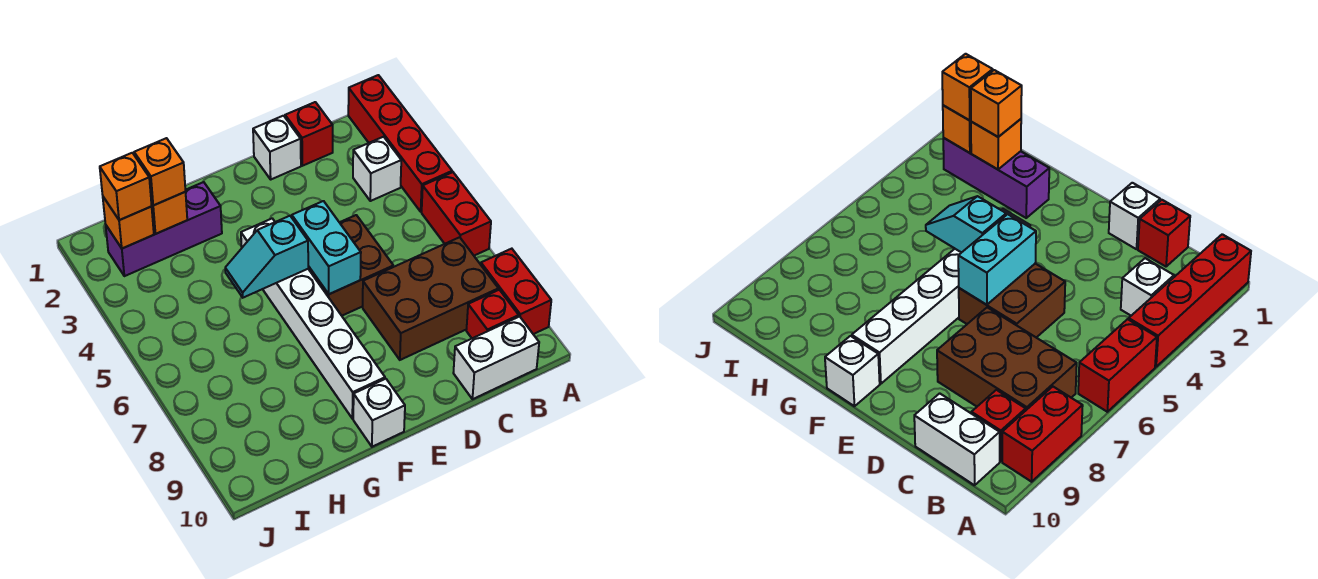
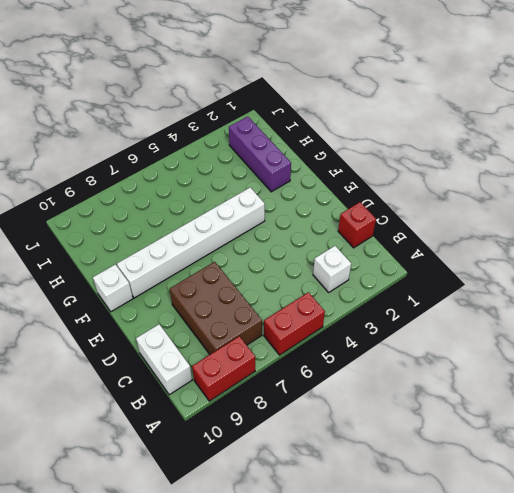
none -> red brick A1:A4 level 1
none -> red brick B9 level 1
none -> white brick D1 level 1

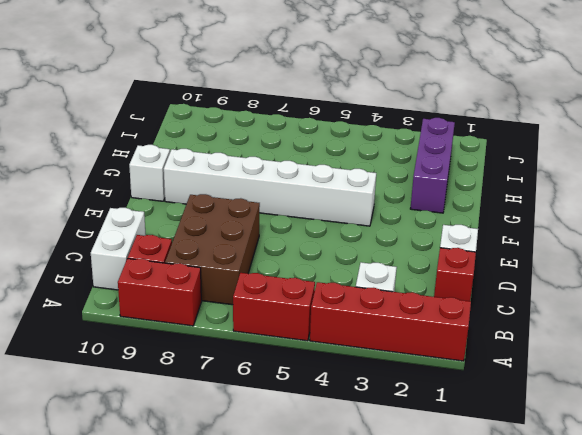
none -> brown brick D5:E6 level 1
none -> cyan brick E5:E6 level 2
none -> cyan slope F5:G5 level 2 top F

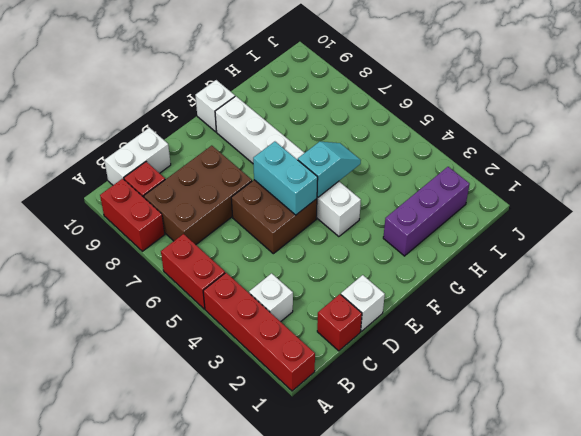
none -> orange brick H2 level 2
none -> orange brick I2 level 2
none -> orange brick H2 level 3

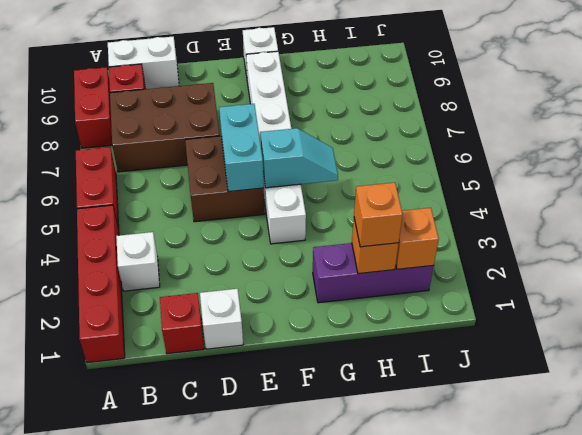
none -> orange brick I2 level 3

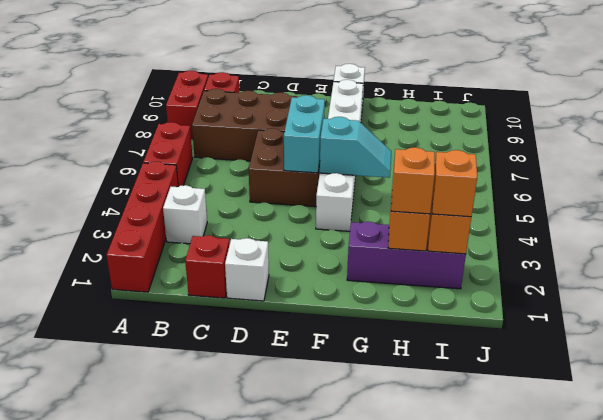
none -> white brick B10:C10 level 1

